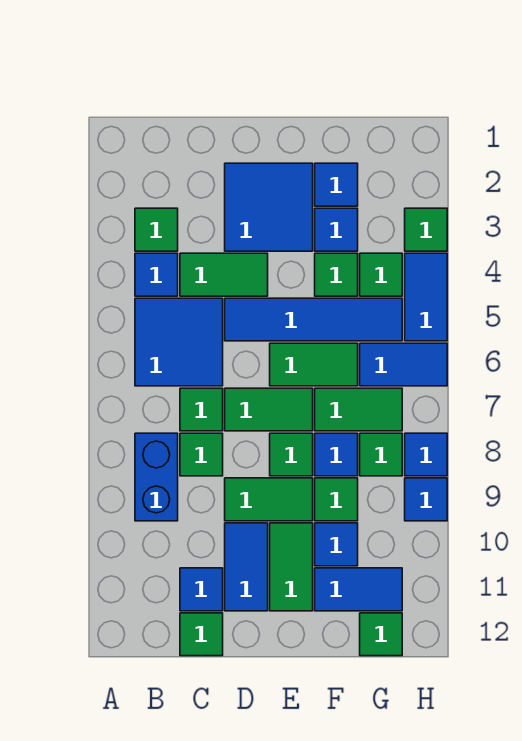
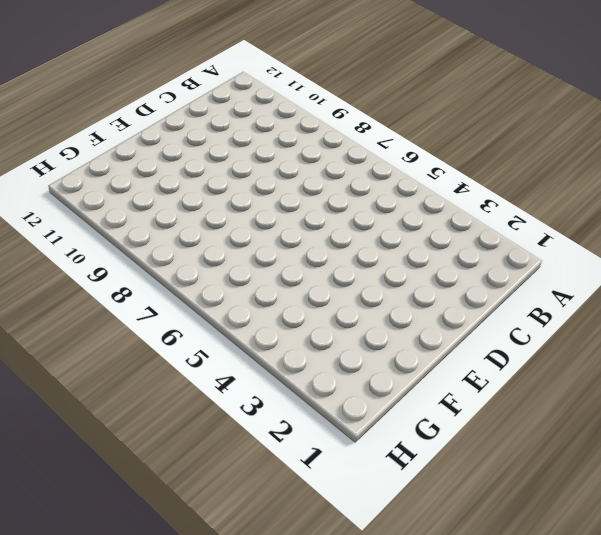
none -> green tile B3 level 1
none -> blue tile B4 level 1
none -> blue tile B5:C6 level 1
none -> blue brick B8:B9 level 1

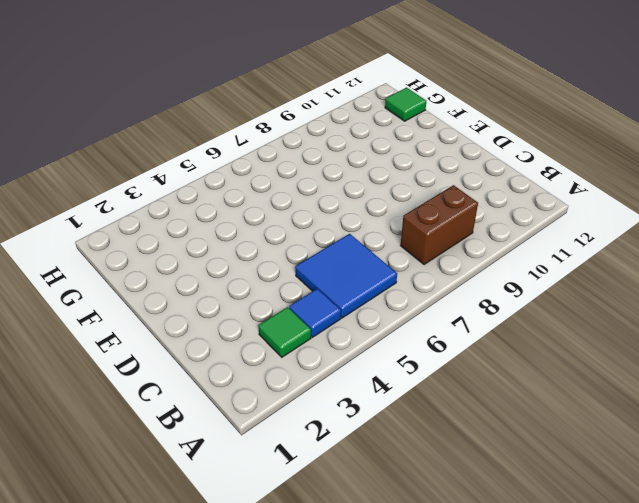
brown brick B8:B9 level 1 -> blue brick B8:B9 level 1
none -> green tile C4:D4 level 1
none -> green tile C7 level 1
none -> green tile C8 level 1
none -> blue tile C11 level 1

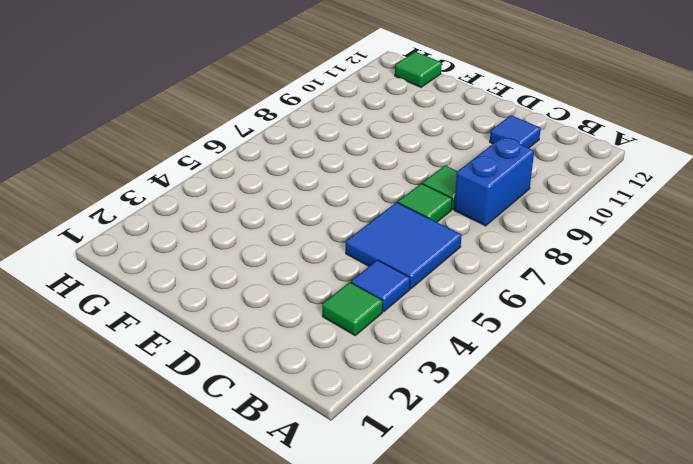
none -> green tile C4:D4 level 1
none -> green tile C12 level 1
none -> blue tile D2:E3 level 1
none -> blue tile D5:G5 level 1

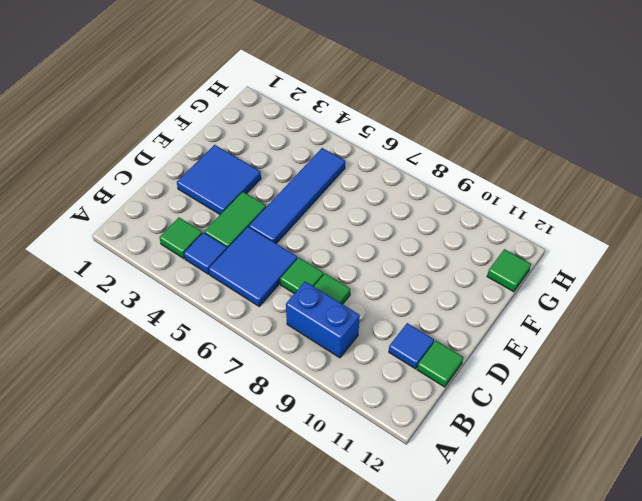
none -> green tile D7:E7 level 1
none -> green tile D9:E9 level 1
none -> blue tile D10:D11 level 1
none -> green tile E6:F6 level 1

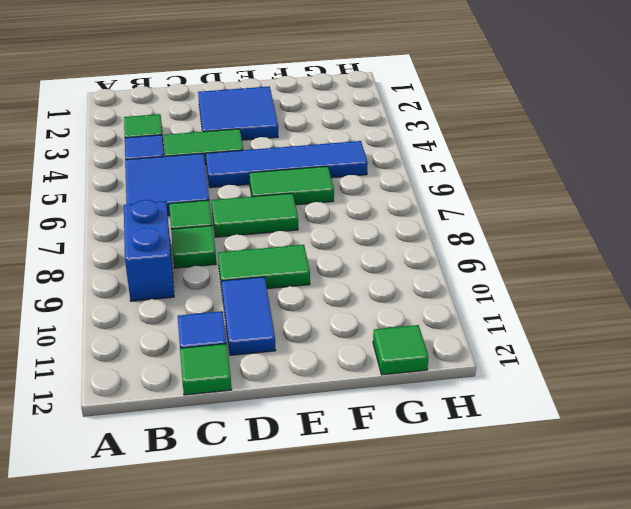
none -> green tile E8 level 1
none -> green tile E10:E11 level 1
none -> blue tile F2 level 1
none -> blue tile F3 level 1

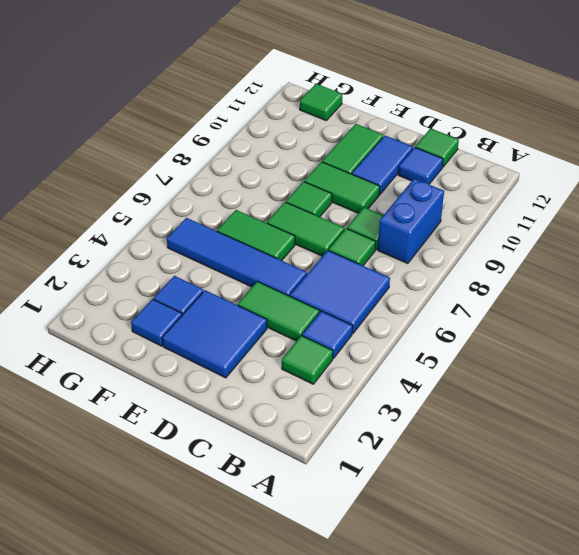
none -> green tile F4 level 1
none -> green tile F7:G7 level 1
none -> blue tile F8 level 1
none -> green tile F9 level 1

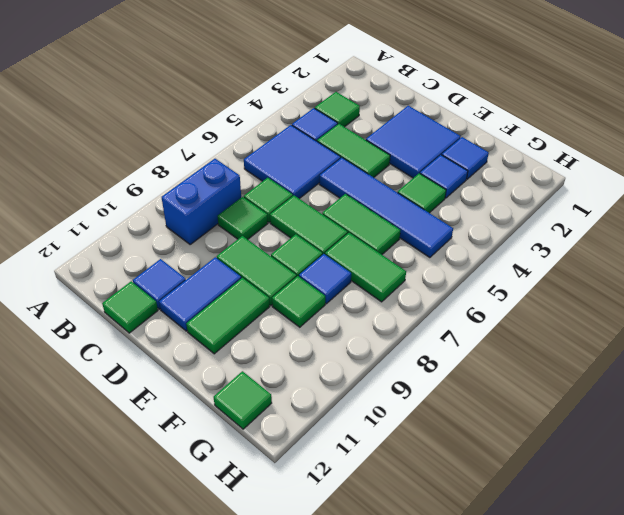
none -> blue tile F10 level 1
none -> blue tile F11:G11 level 1
none -> green tile G4 level 1
none -> blue tile G6:H6 level 1

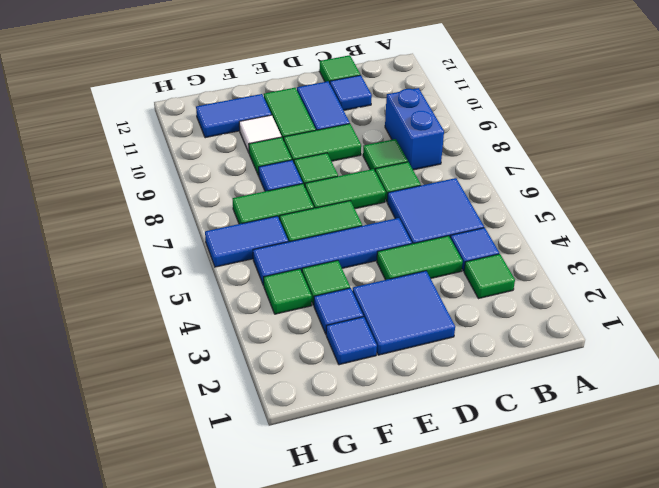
white tile F10 level 1 -> blue tile F10 level 1
none -> green tile G8 level 1
none -> green tile G12 level 1
none -> green tile H3 level 1
none -> blue tile H4:H5 level 1

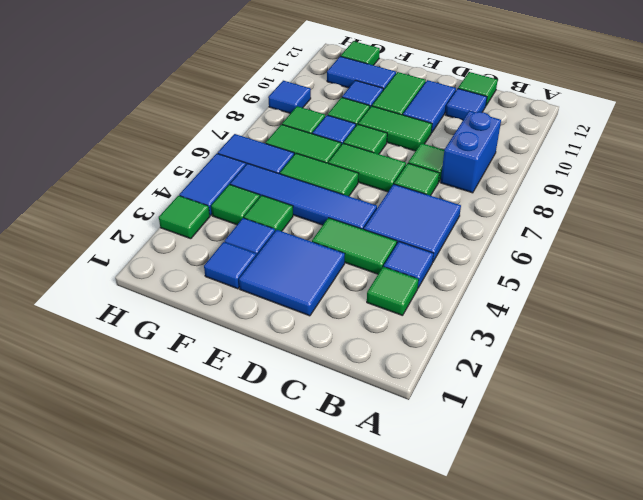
none -> blue tile H8 level 1

